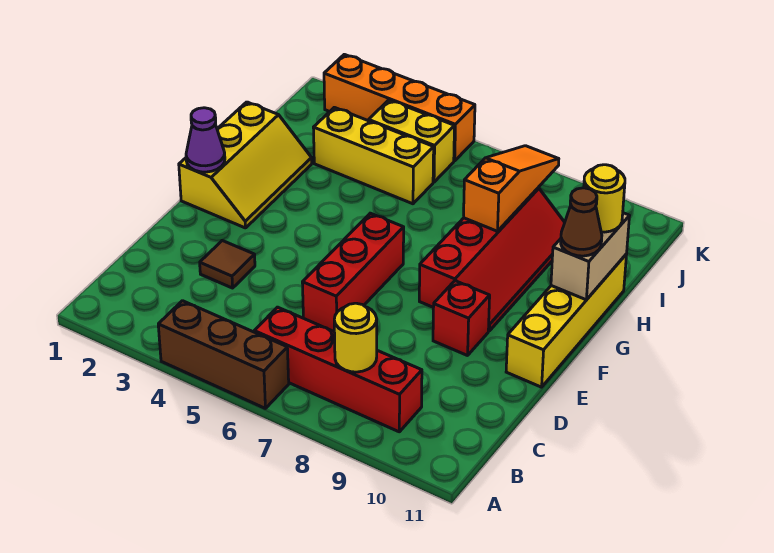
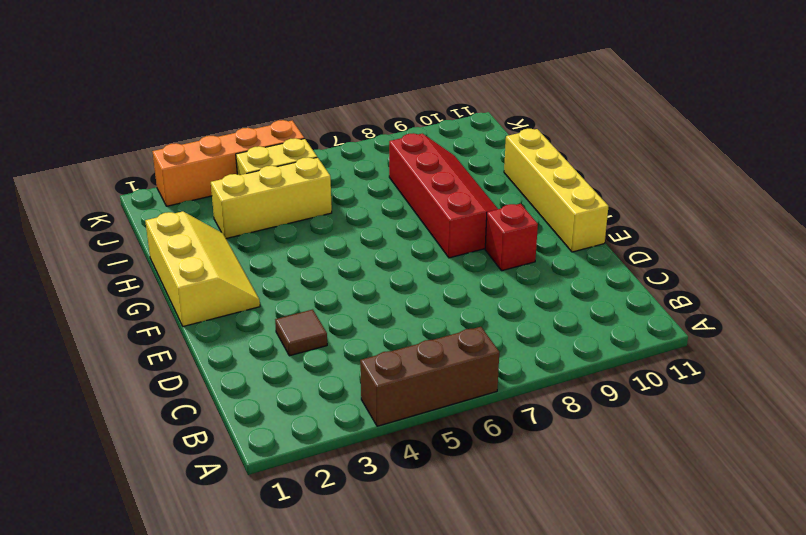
none -> red brick B6:B9 level 1
none -> red brick D6:F6 level 1
none -> yellow round brick B8 level 2

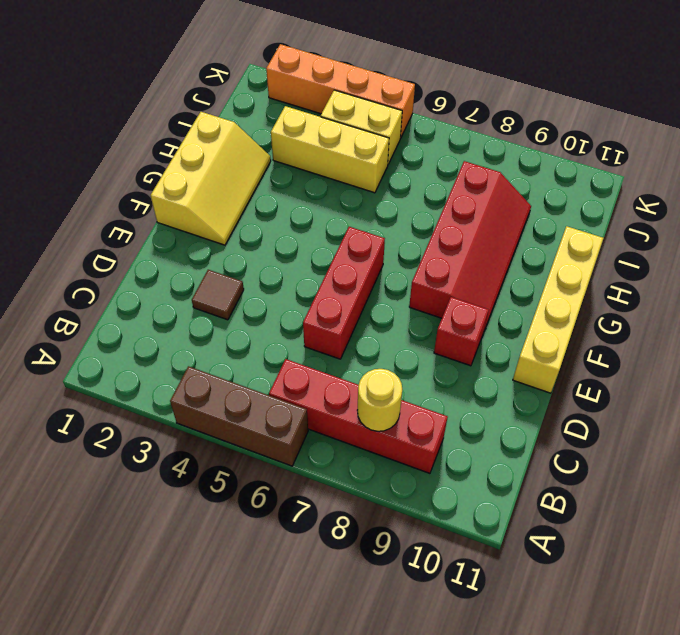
none -> purple cone F1 level 2
none -> tan brick G11:H11 level 2
none -> orange slope H8:J8 level 2 top H

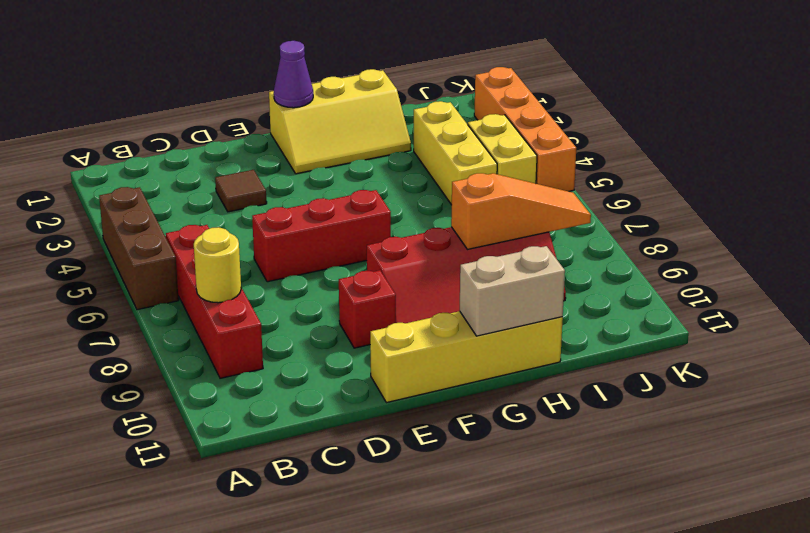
none -> brown cone G11 level 3
none -> yellow round brick H11 level 3

